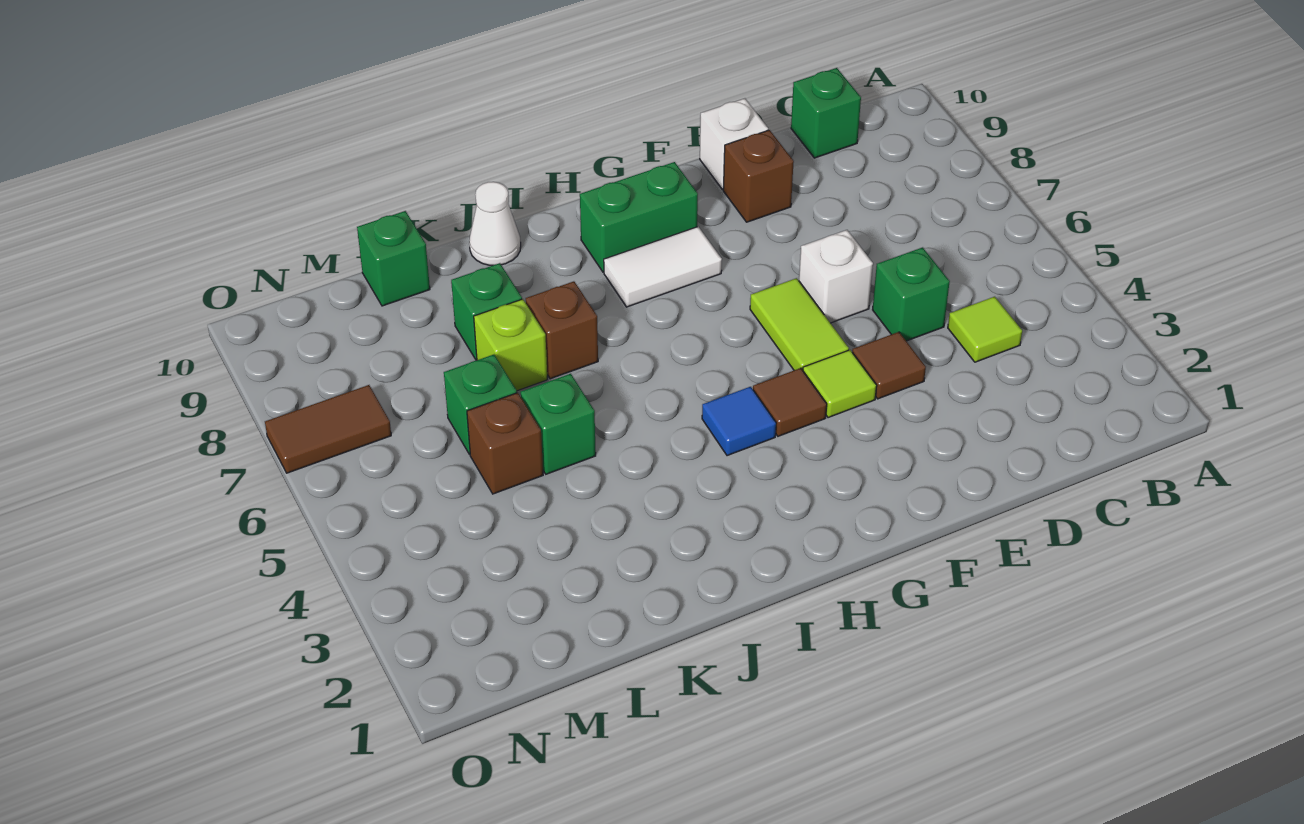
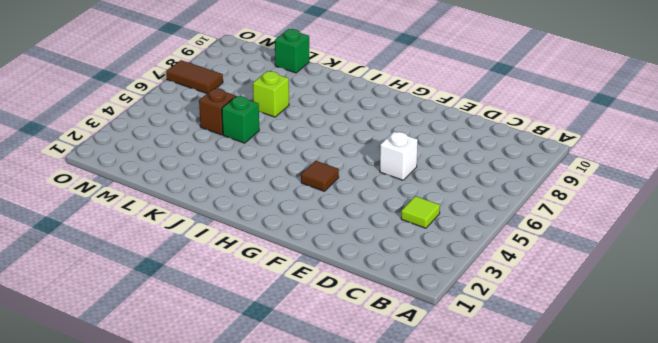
none -> green brick C10 level 1
none -> green brick D5 level 1
none -> brown tile E4 level 1

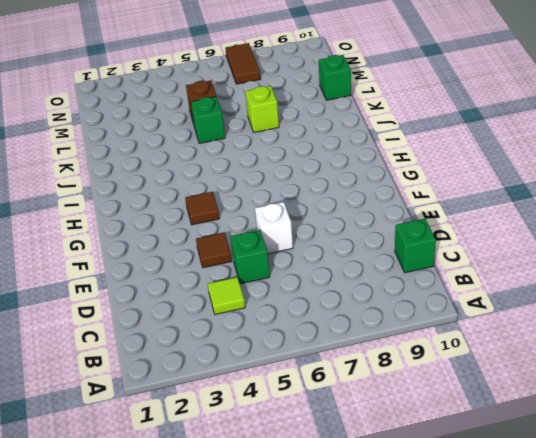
none -> brown brick E9 level 1
none -> white brick E10 level 1
none -> lime tile F4 level 1

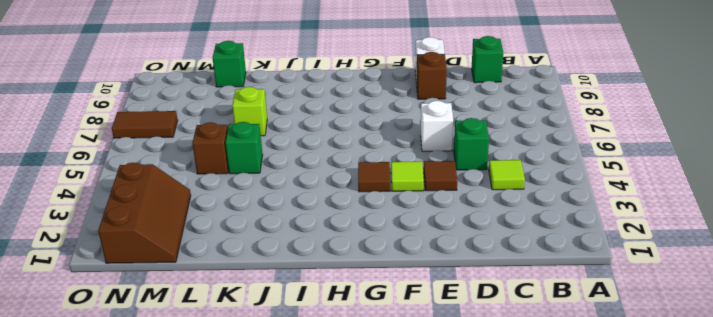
brown slope M1:N3 level 1 top N -> none
none -> lime tile F5:F6 level 1
none -> white tile G8:H8 level 1
none -> green brick G9:H9 level 1

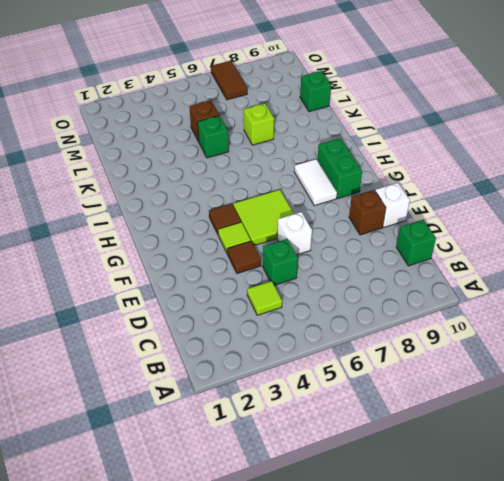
lime tile F5:G6 level 1 -> lime tile F5:F6 level 1
none -> blue tile H4 level 1
none -> brown brick J7 level 1
none -> white cone J10 level 1

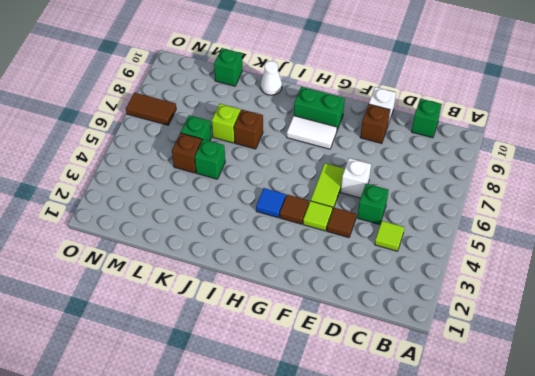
none -> green brick K8 level 1

